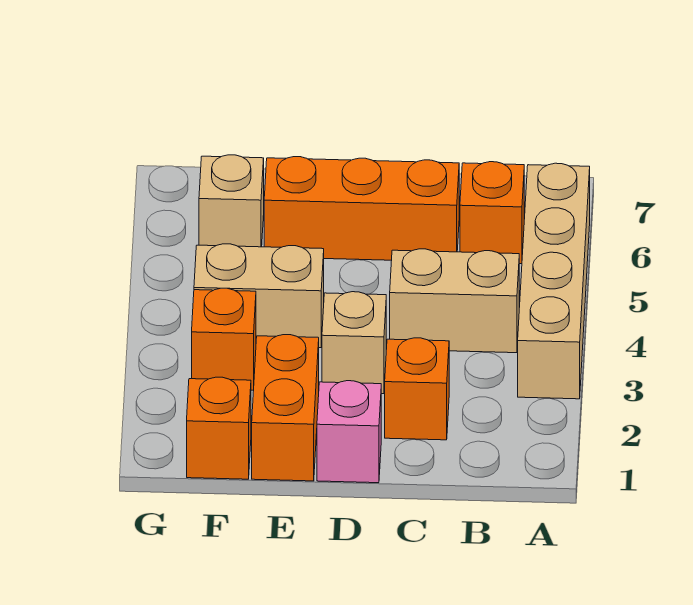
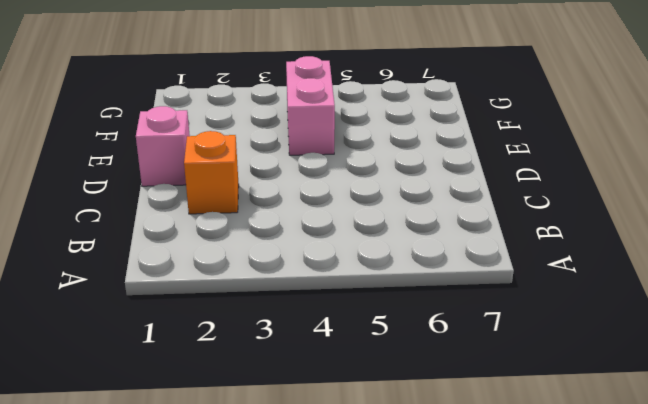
pink brick E4:F4 level 1 -> tan brick E4:F4 level 1
none -> tan brick A3:A6 level 1
none -> tan brick B4:C4 level 1
none -> orange brick B6 level 1

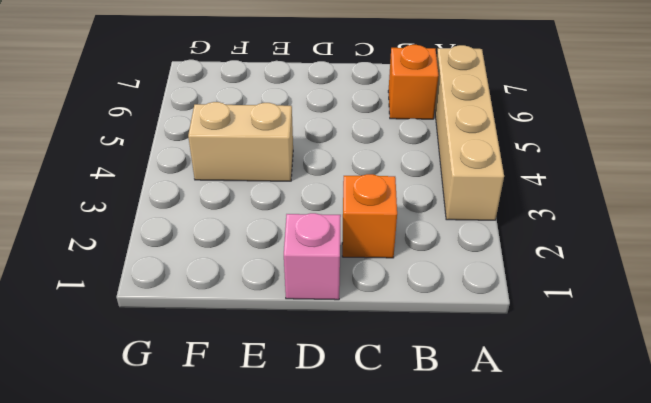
none -> tan brick B4:C4 level 1
none -> orange brick C6:E6 level 1
none -> tan brick D3 level 1

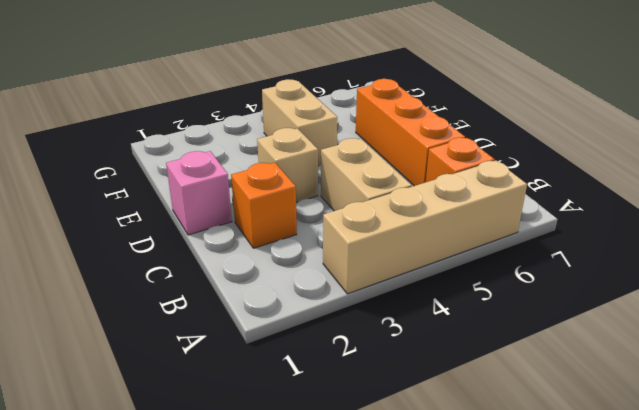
none -> orange brick E1:E2 level 1
none -> orange brick F1 level 1
none -> orange brick F3 level 1

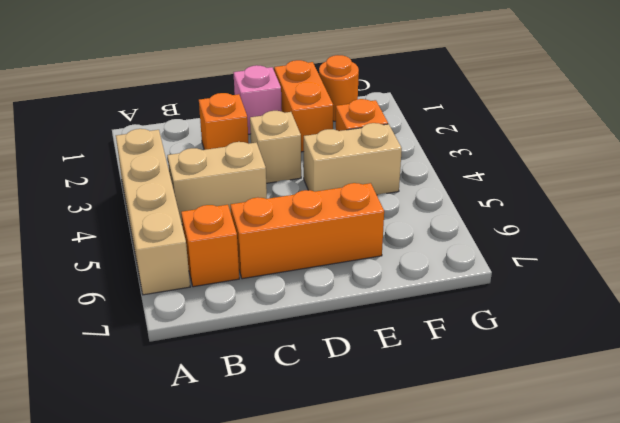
orange round brick F1 level 1 -> orange brick F1 level 1
none -> tan brick F6 level 1

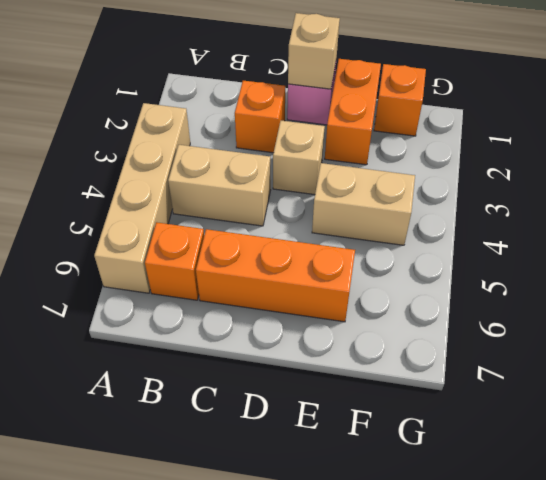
tan brick D1 level 2 -> tan brick F6 level 1
none -> orange brick F3 level 1

